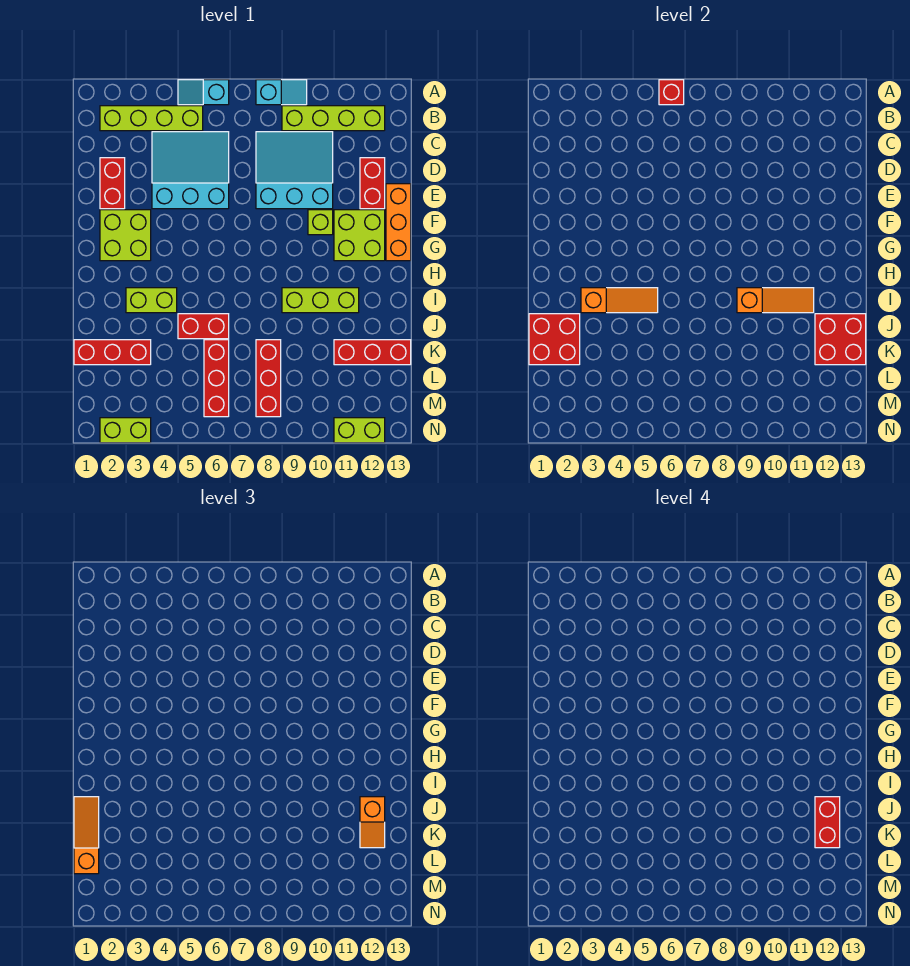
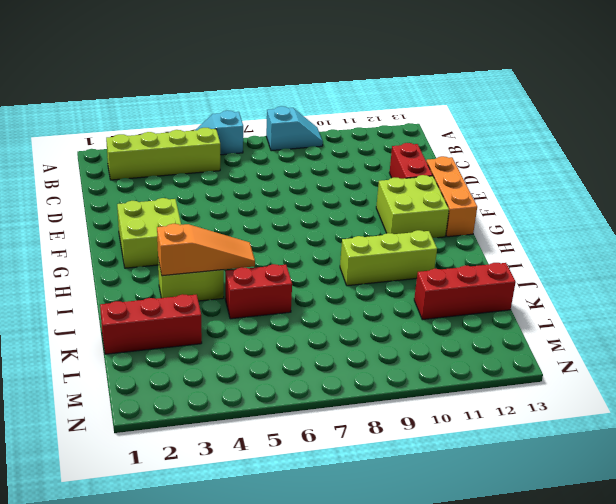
none -> lime brick B9:B12 level 1
none -> cyan slope C4:E6 level 1 top E
none -> cyan slope C8:E10 level 1 top E

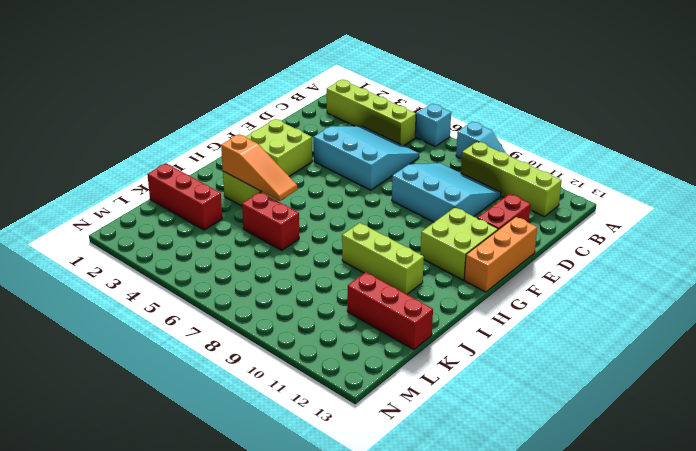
none -> red brick D2:E2 level 1
none -> lime brick F10 level 1
none -> red brick K6:M6 level 1

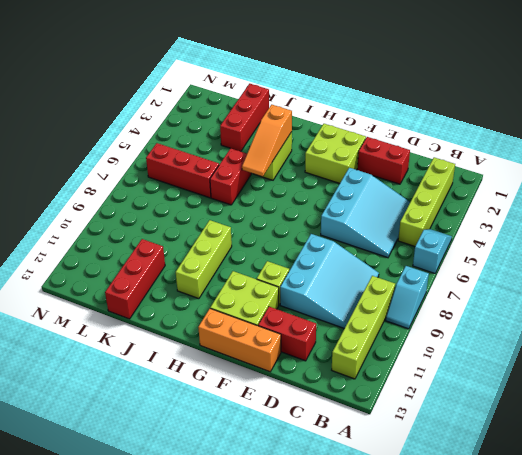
none -> red brick K8:M8 level 1
none -> lime brick N2:N3 level 1
none -> lime brick N11:N12 level 1

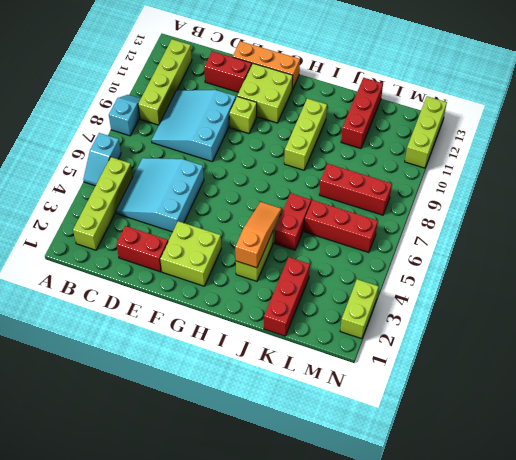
lime brick N11:N13 level 1 -> lime brick N11:N12 level 1
none -> red brick A6 level 2
none -> orange slope I9:I11 level 2 top 9
none -> red brick J1:K2 level 2

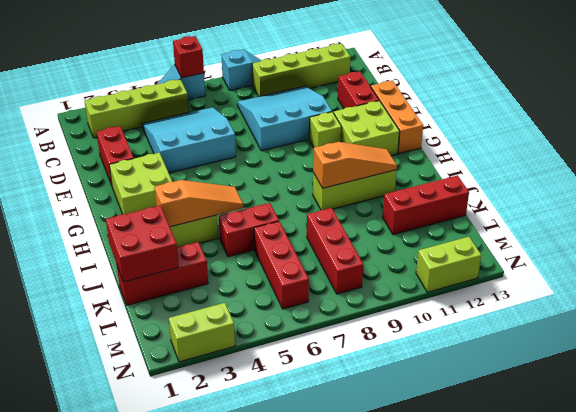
none -> red brick J12:K13 level 2
none -> orange slope J1:L1 level 3 top L
none -> orange slope J12:K12 level 3 top J

